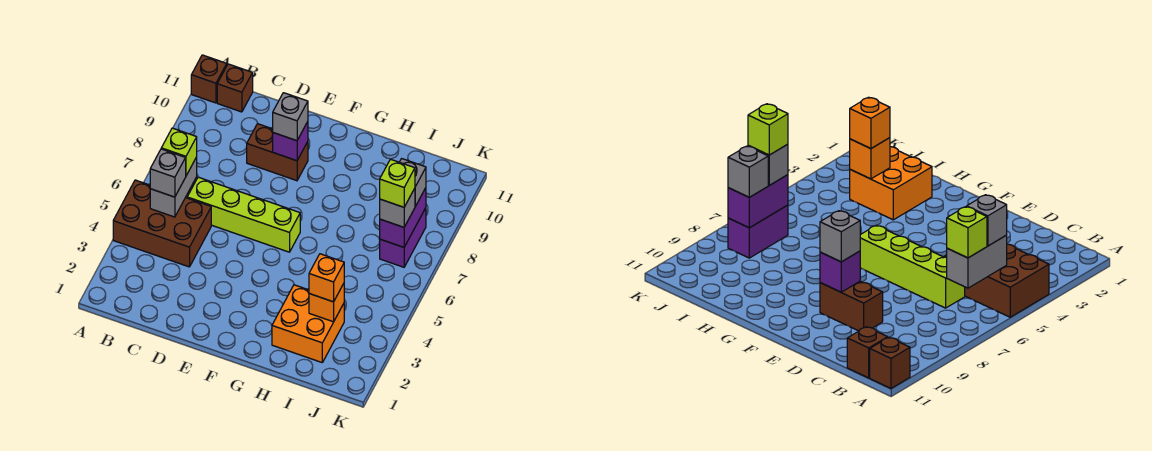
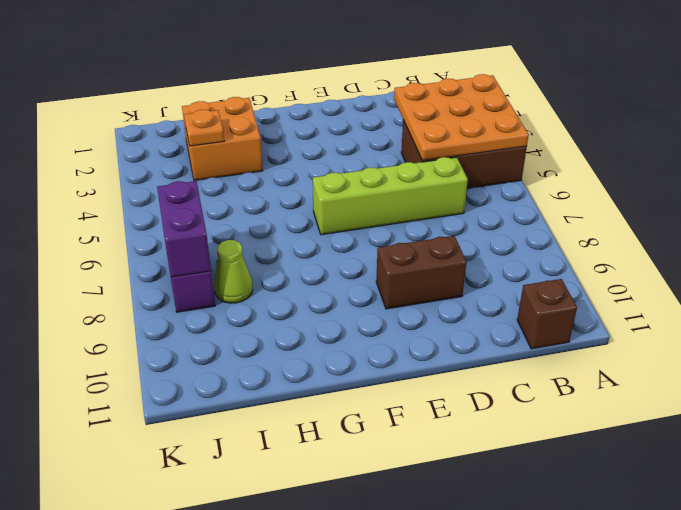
orange plate A3:C5 level 2 -> grey brick B5:B6 level 2
orange plate I3 level 2 -> orange brick I3 level 2
lime cone I8 level 1 -> none
none -> brown brick A11 level 1
none -> purple brick E9 level 2
none -> grey brick B5 level 3

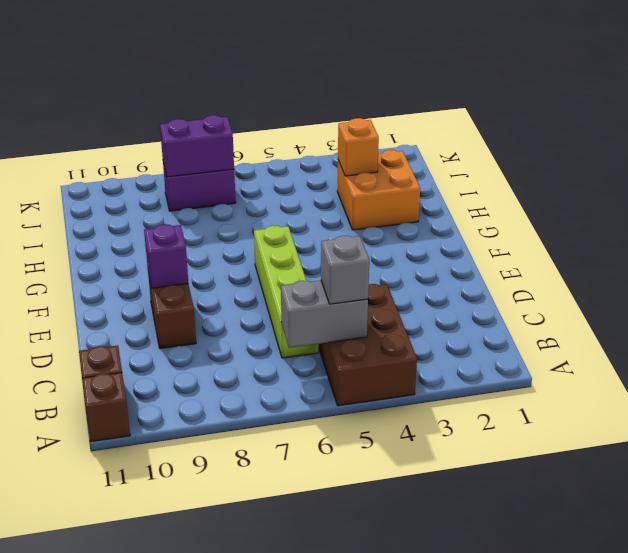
none -> lime brick B6 level 3
none -> grey brick E9 level 3
none -> orange brick I3 level 3

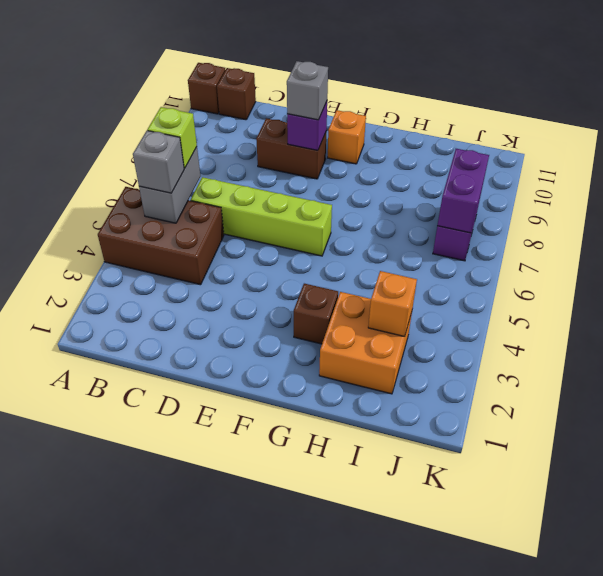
orange brick F10 level 1 -> orange brick I3 level 3
brown brick G3 level 1 -> none
none -> grey brick J7 level 3
none -> grey brick J8 level 3
none -> lime brick J7 level 4

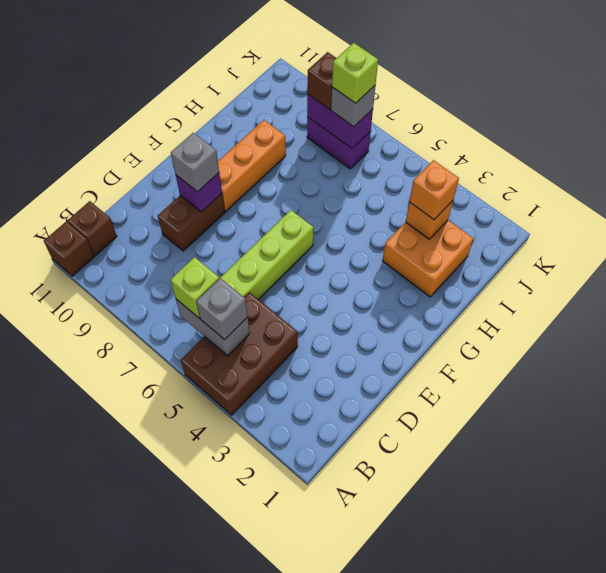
orange brick F9:H9 level 1 -> none
brown brick J8 level 3 -> grey brick J8 level 3

